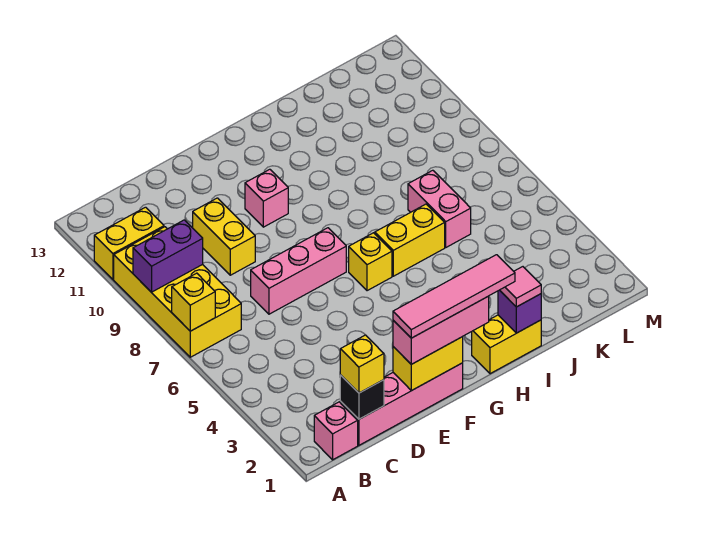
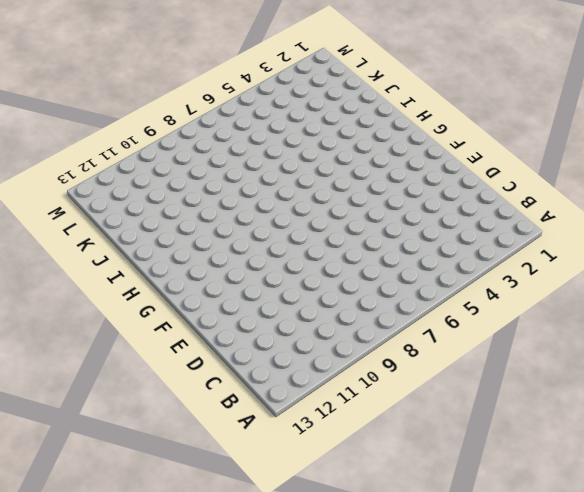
none -> yellow brick A7:B10 level 1
none -> yellow brick A11:B11 level 1
none -> pink brick B1 level 1

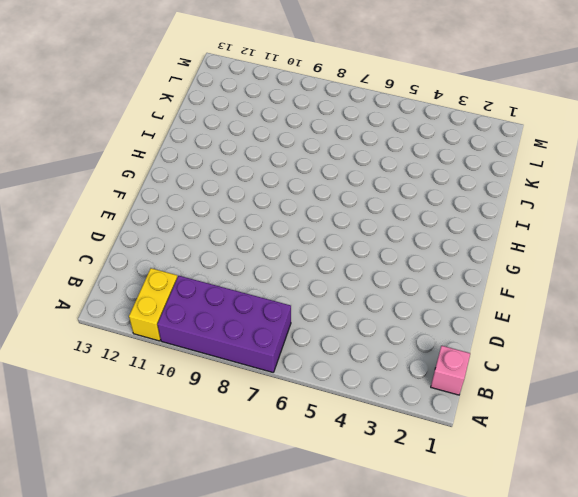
purple brick A7:B10 level 1 -> yellow brick A7:B10 level 1
none -> pink brick C1:F1 level 1
none -> pink brick D7:F7 level 1
none -> yellow brick D9:D10 level 1

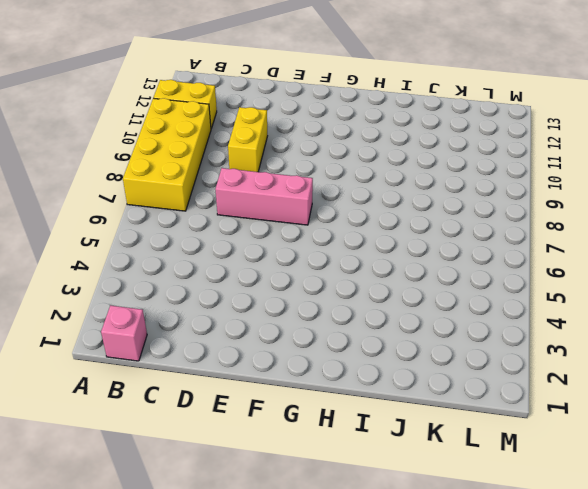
none -> pink brick C1:F1 level 1
none -> pink brick F10 level 1
none -> yellow brick G6 level 1

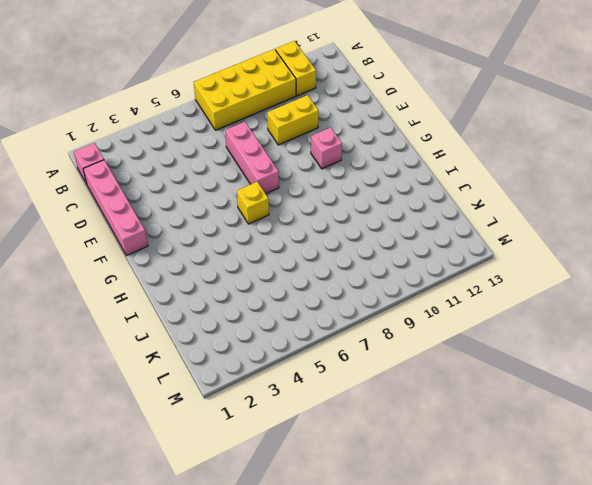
none -> yellow brick H1:I1 level 1
none -> yellow brick H6:I6 level 1
none -> pink brick J6:J7 level 1

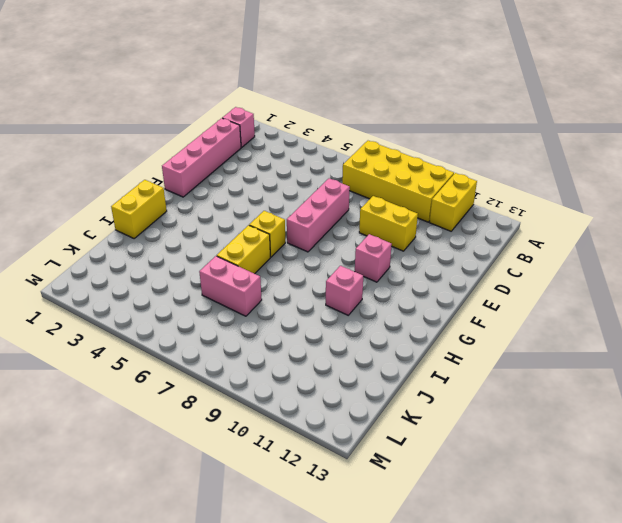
pink brick H10 level 1 -> none
none -> yellow brick A7 level 2
none -> purple brick A9:B9 level 2
none -> black brick C1 level 2

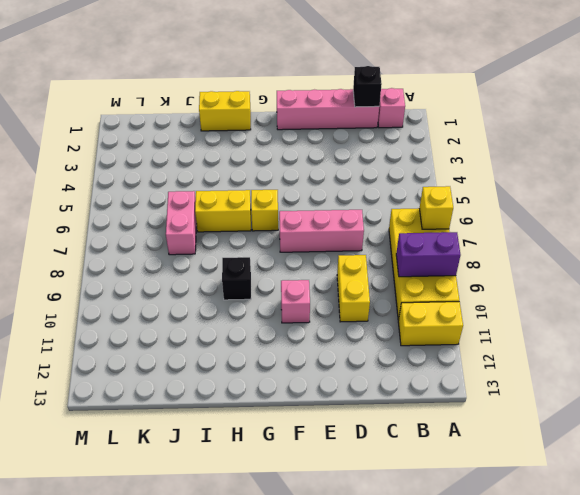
black brick H9 level 1 -> none
none -> yellow brick E1:F1 level 2
none -> purple brick I1 level 2
none -> yellow brick C1 level 3

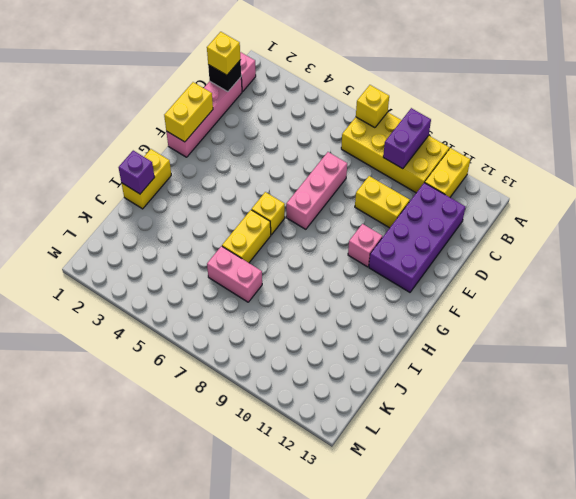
purple brick C11:F12 level 1 -> none
none -> pink brick E1:G1 level 3
none -> pink tile I1 level 3
none -> pink tile E1:H1 level 4

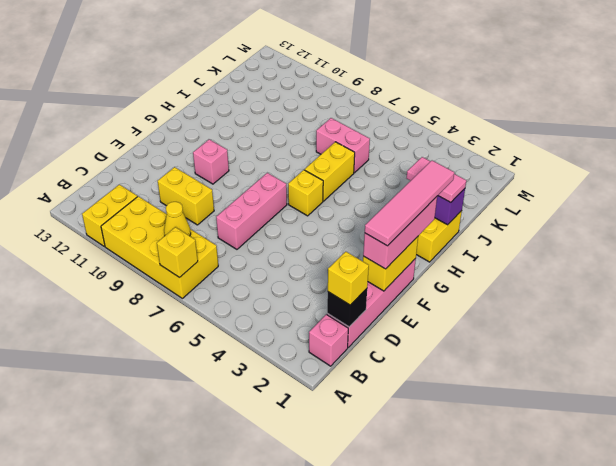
yellow cone B8 level 2 -> none
pink tile I1:I2 level 3 -> pink tile I1 level 3
none -> purple brick A9:B9 level 2

